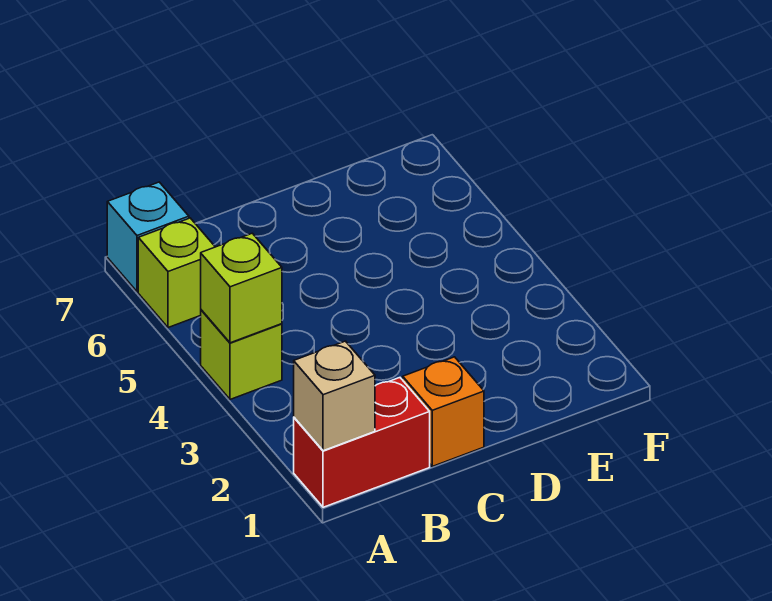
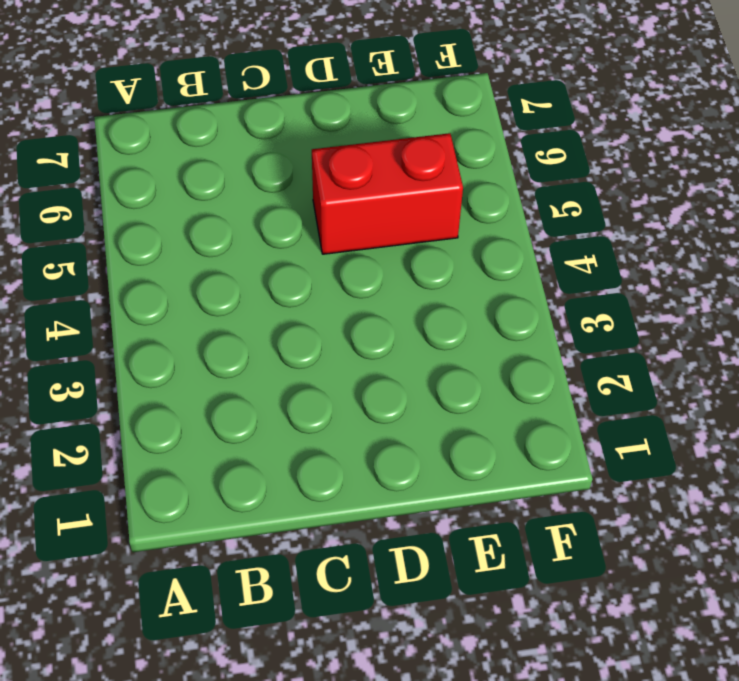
red brick D5:E5 level 1 -> red brick A1:B1 level 1
none -> lime brick A4 level 1
none -> lime brick A6 level 1

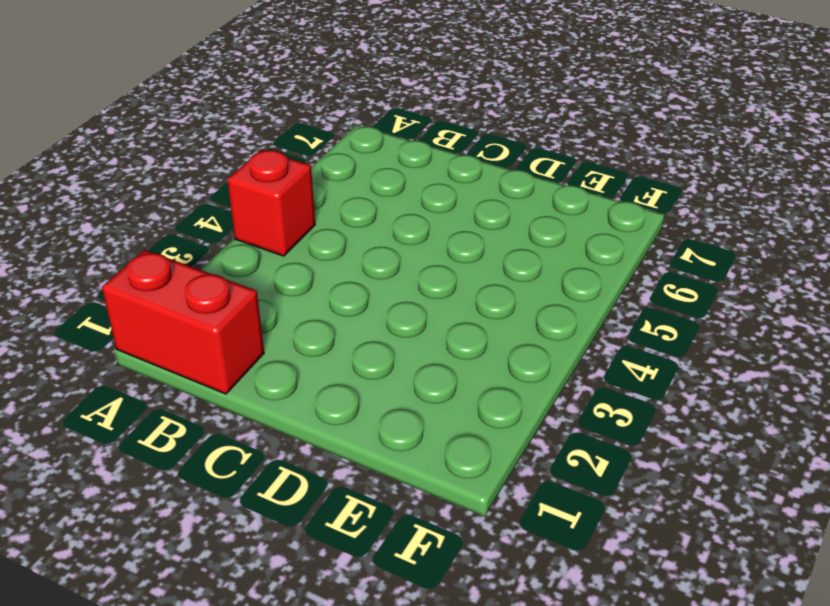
red brick A4 level 1 -> lime brick A4 level 1
none -> lime brick A6 level 1
none -> cyan brick A7 level 1

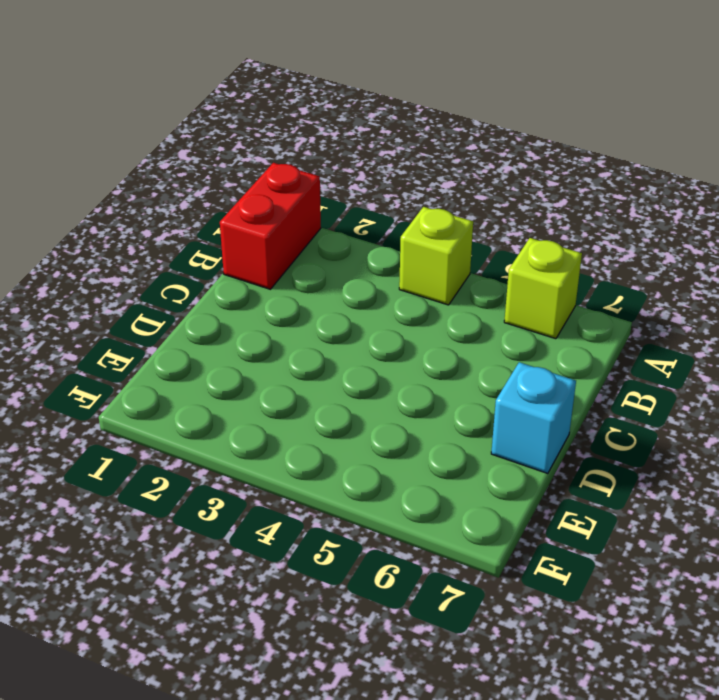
cyan brick D7 level 1 -> cyan brick A7 level 1
none -> orange brick C1 level 1
none -> tan brick A1 level 2

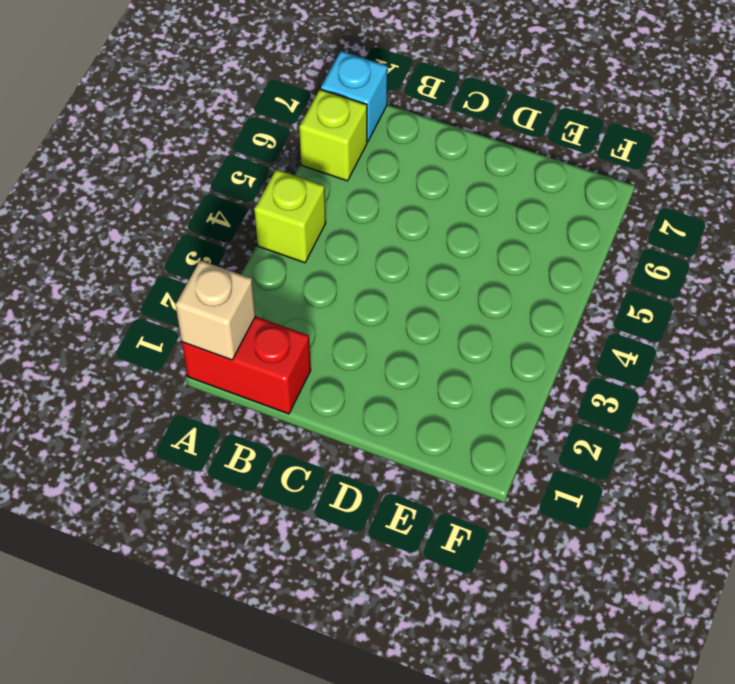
none -> orange brick C1 level 1
none -> lime brick A4 level 2

